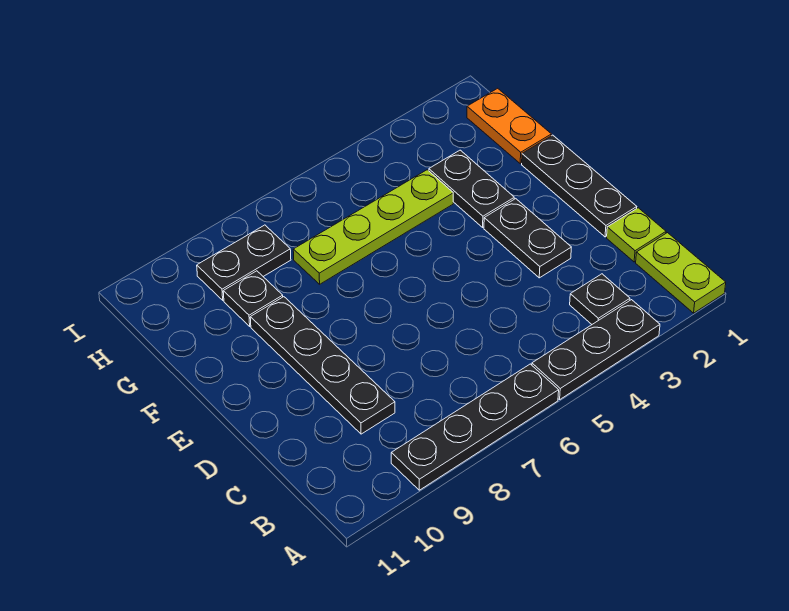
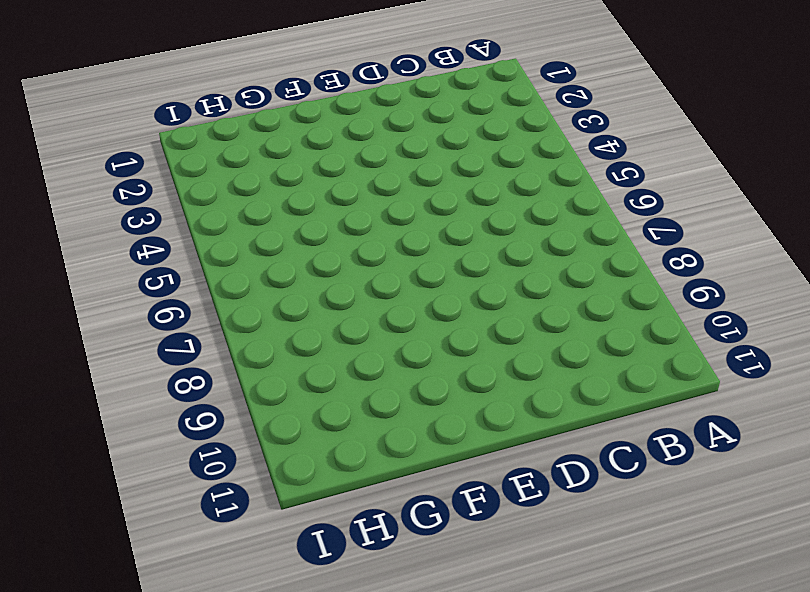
none -> lime plate A1:B1 level 1
none -> black plate A3:A5 level 1
none -> black plate A6:A9 level 1

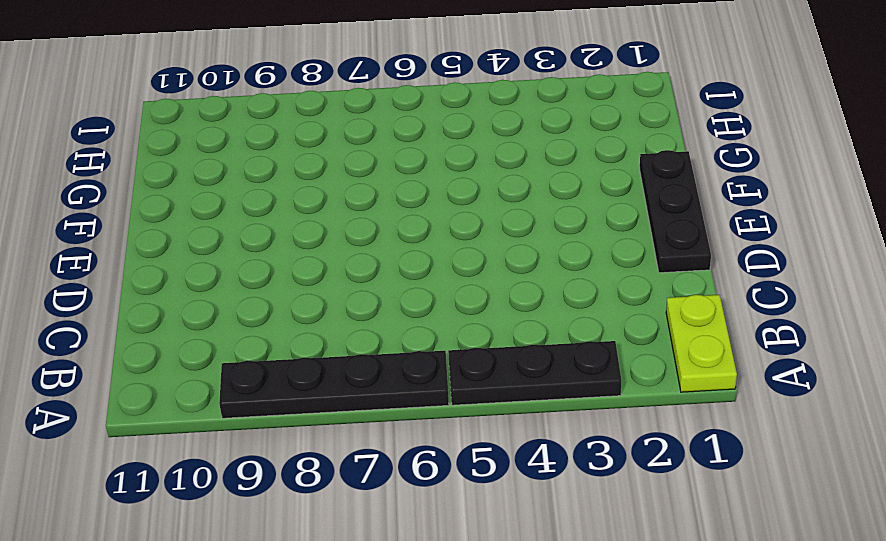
none -> black plate B3 level 1
none -> lime plate C1 level 1
none -> black plate C9:F9 level 1

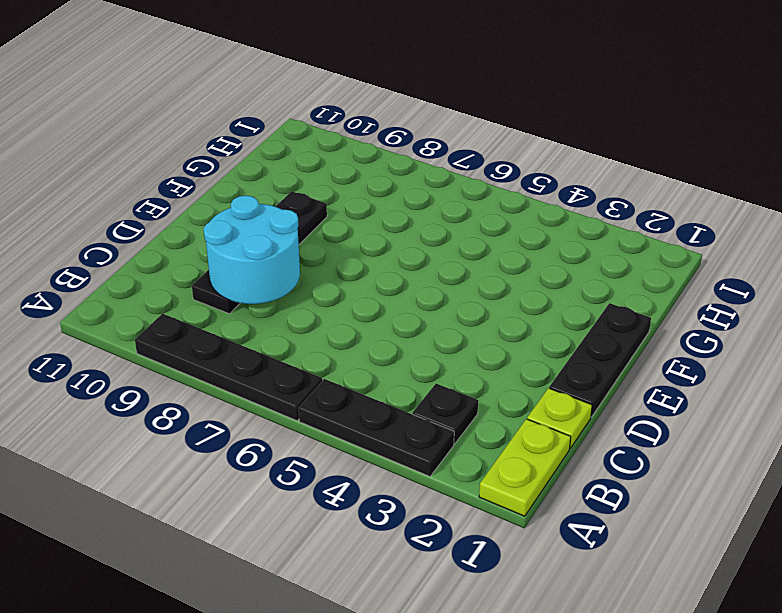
cyan round brick C8:D9 level 2 -> none
none -> black plate D3:E3 level 1
none -> black plate F3:G3 level 1
none -> orange plate G1:H1 level 1

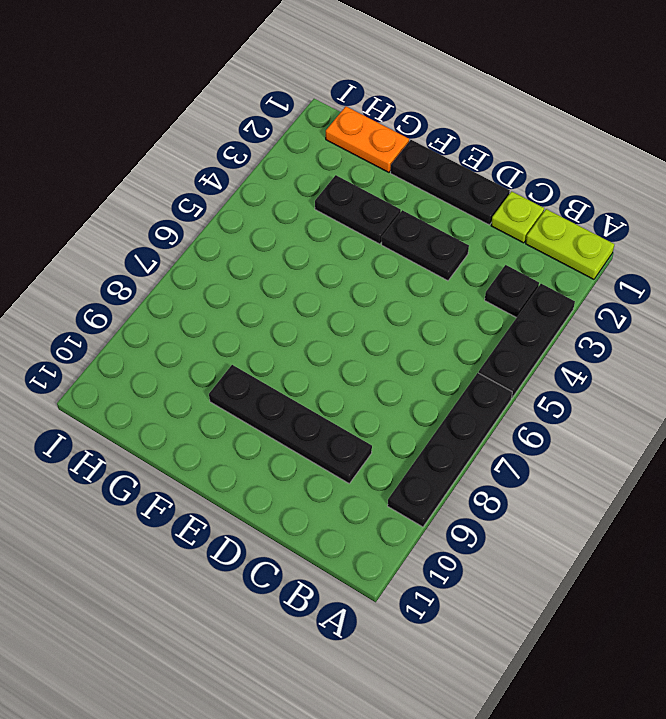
none -> lime plate G4:G7 level 1
none -> black plate G9 level 1
none -> black plate H8:H9 level 1

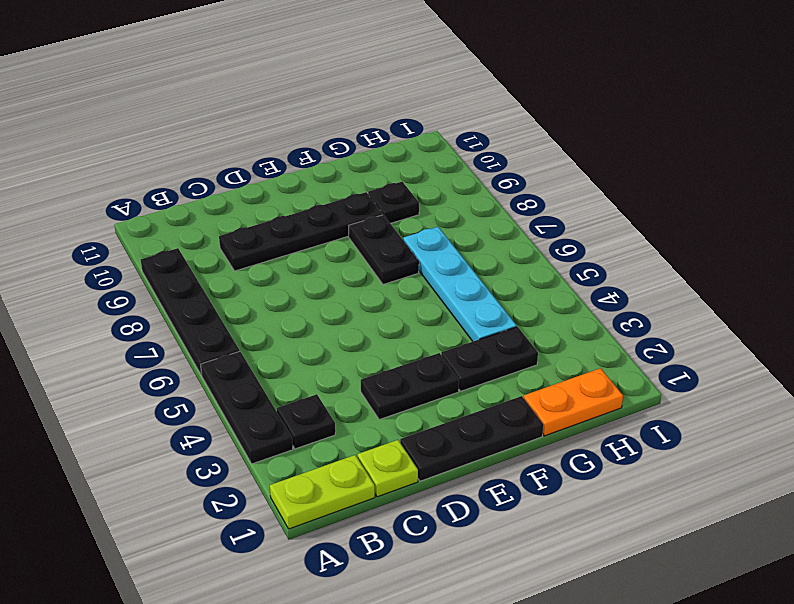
black plate F7:F8 level 1 -> black plate H8:H9 level 1
cyan plate G4:G7 level 1 -> lime plate G4:G7 level 1

